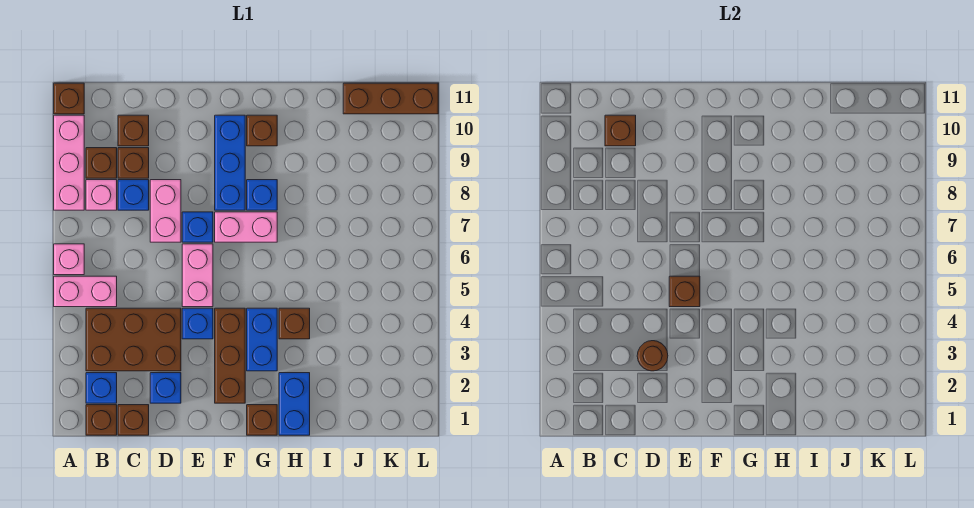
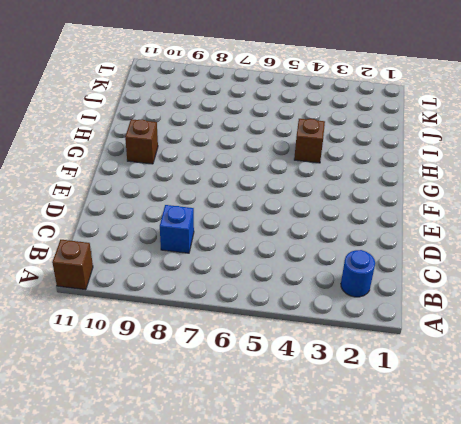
blue round brick B2 level 1 -> blue brick B2 level 1
none -> pink brick A5:B5 level 1
none -> pink brick A6 level 1
none -> pink brick A8:A10 level 1
none -> brown brick B1 level 1

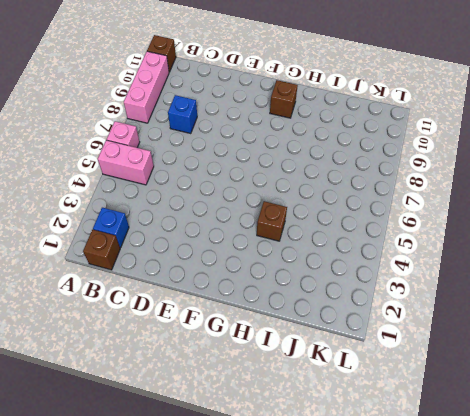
none -> brown brick B3:D4 level 1
none -> pink brick B8 level 1
none -> brown brick B9 level 1
none -> brown brick C1 level 1

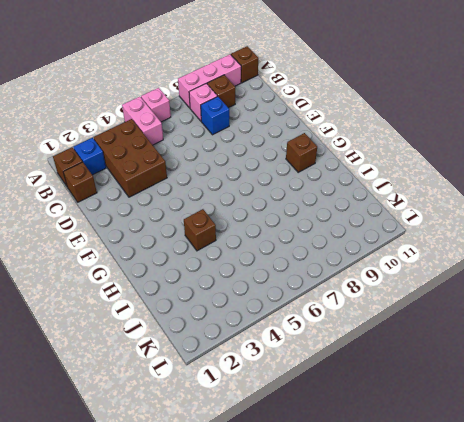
none -> brown brick C9 level 1
none -> brown brick C10 level 1
none -> blue brick D2 level 1
none -> pink brick D7:D8 level 1

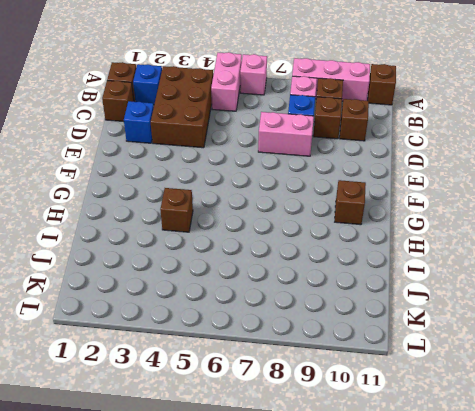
none -> blue brick E4 level 1
none -> pink brick E5:E6 level 1
none -> blue brick E7 level 1
none -> brown brick F2:F4 level 1

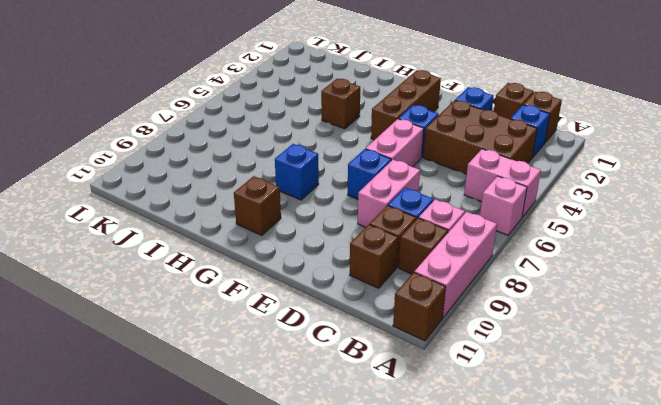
none -> pink brick F7:G7 level 1
none -> blue brick F8:F10 level 1
none -> brown brick G1 level 1
none -> blue brick G3:G4 level 1

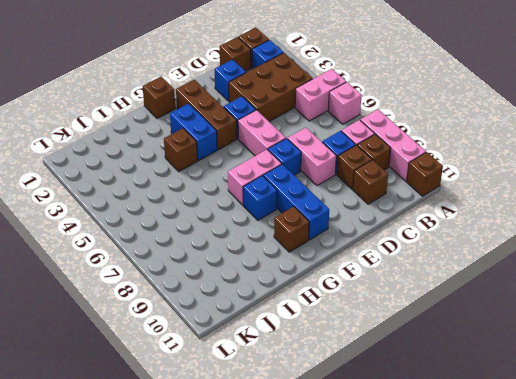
none -> blue brick H1:H2 level 1
none -> brown brick J11:L11 level 1
none -> brown brick C10 level 2
none -> brown round brick D3 level 2

